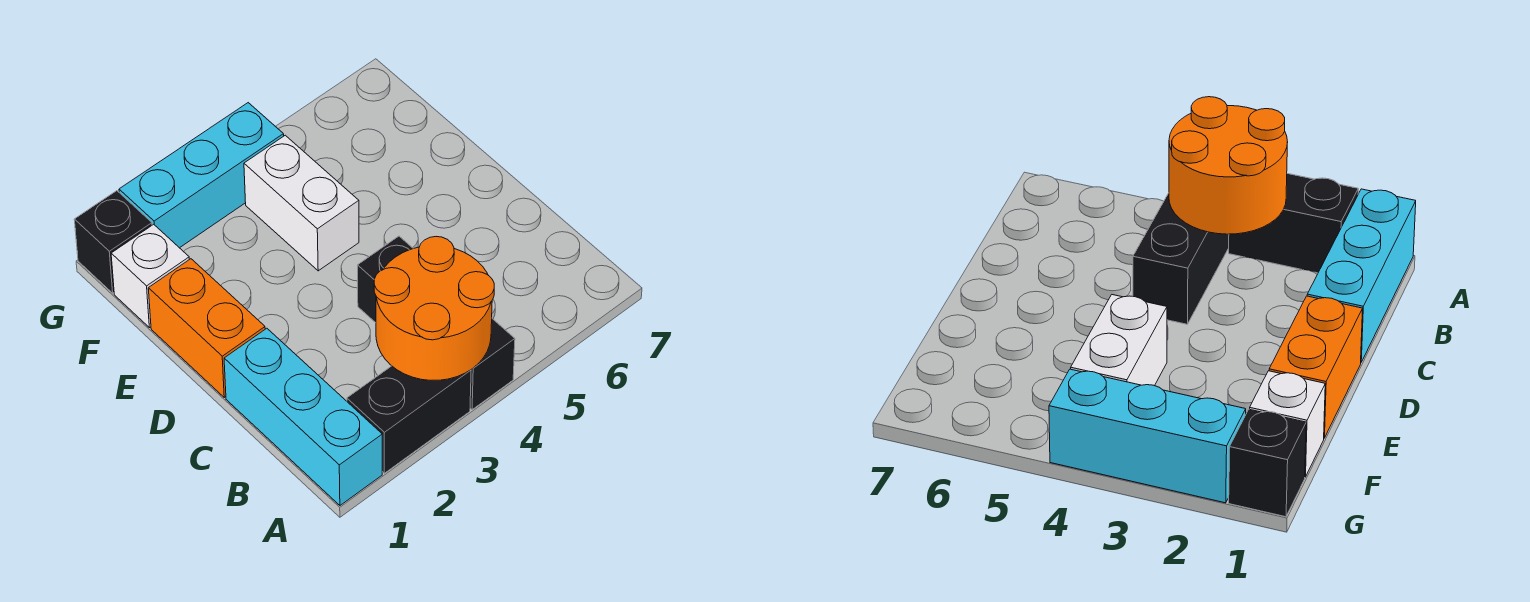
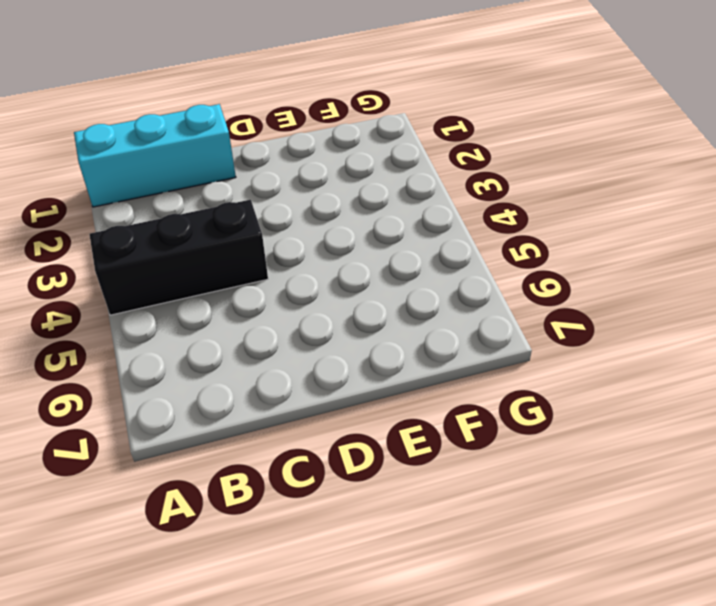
none -> black brick A2:A3 level 1
none -> orange brick D1:E1 level 1

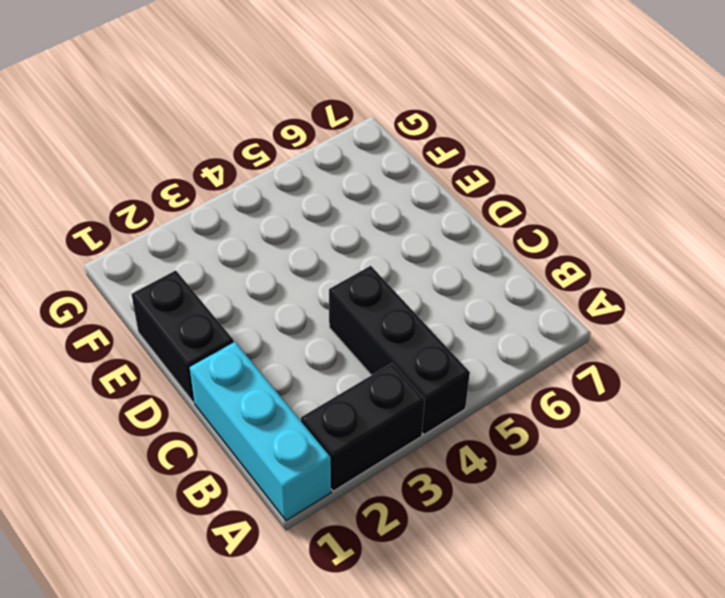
black brick D1:E1 level 1 -> orange brick D1:E1 level 1
none -> white brick E4:F4 level 1
none -> white brick F1 level 1

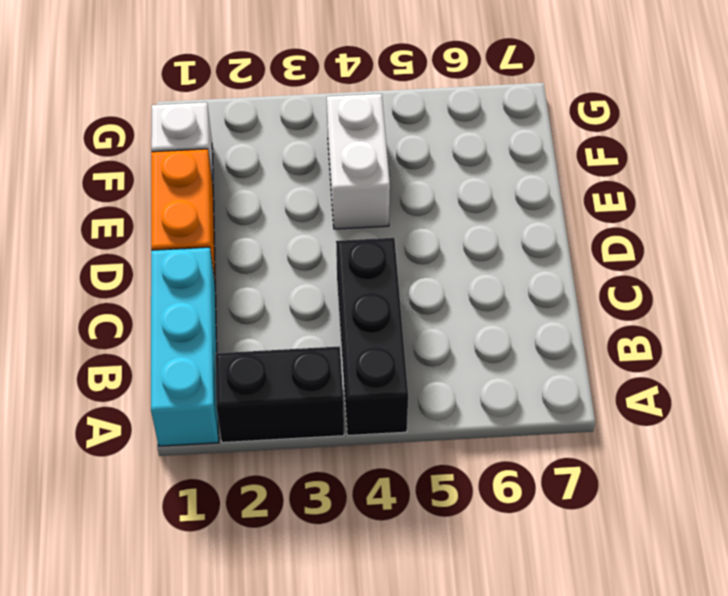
none -> black brick G1 level 1
none -> cyan brick G2:G4 level 1

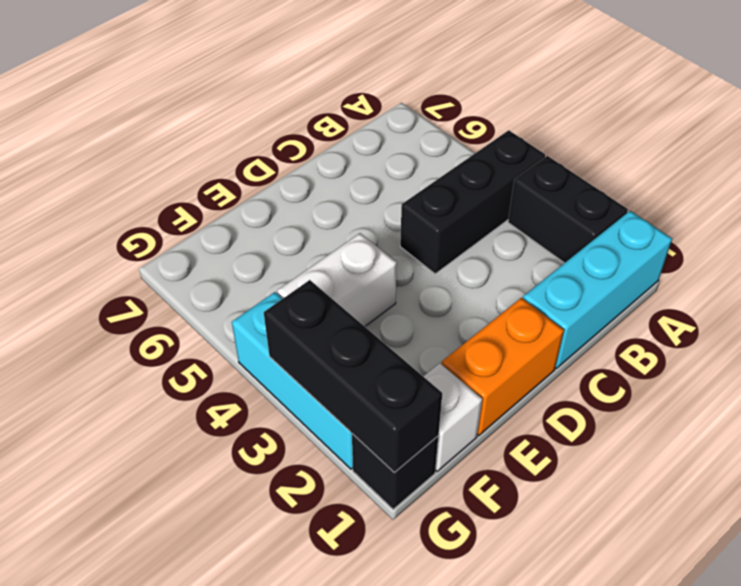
black brick G1:G3 level 2 -> none
none -> orange round brick A3:B4 level 2

